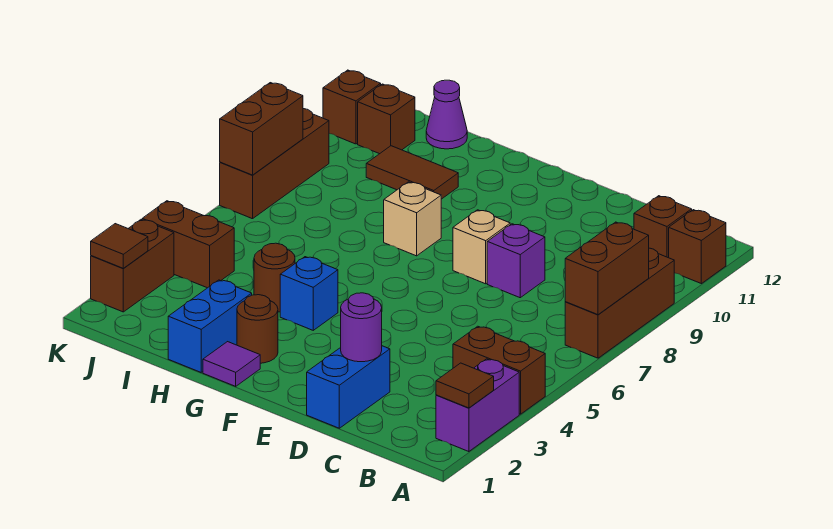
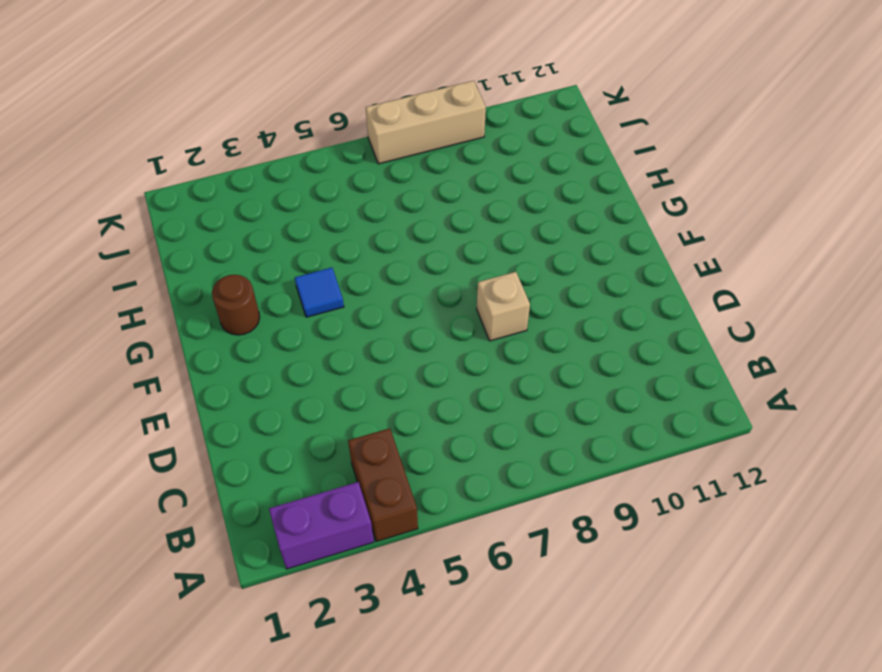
blue tile G4 level 1 -> blue brick G4 level 1
tan brick K7:K9 level 1 -> brown brick K7:K9 level 1
none -> brown brick A7:A9 level 1
none -> brown brick A11 level 1
none -> brown brick B11 level 1

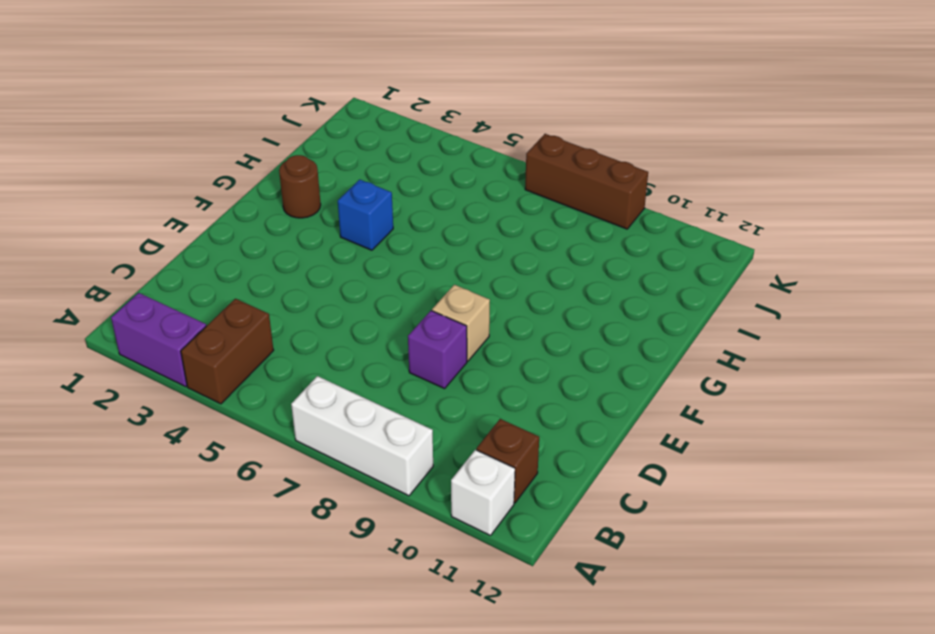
white brick A7:A9 level 1 -> brown brick A7:A9 level 1
white brick A11 level 1 -> brown brick A11 level 1
none -> blue brick D1:D2 level 1
none -> purple tile G1 level 1
none -> tan brick G8 level 1

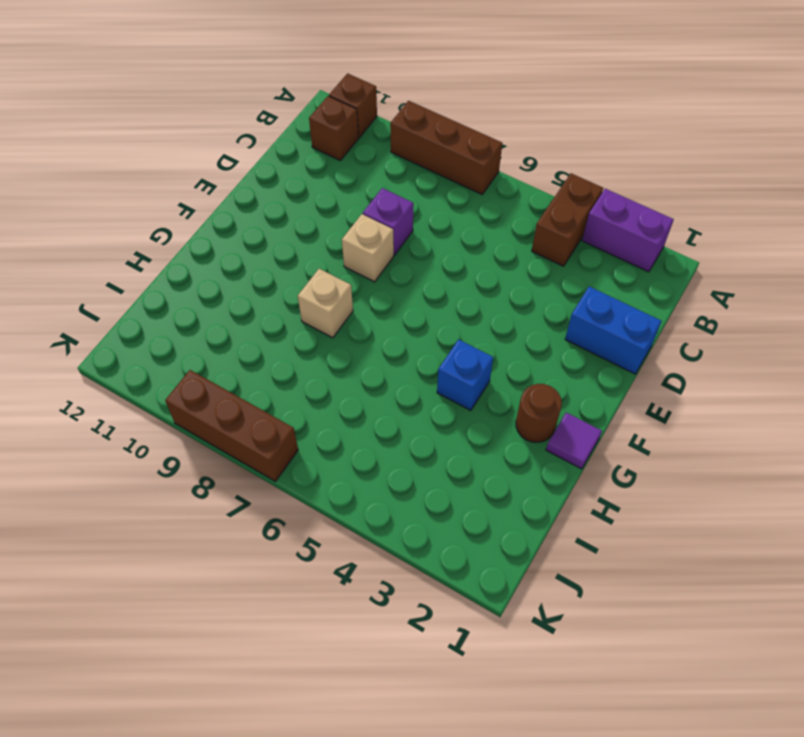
none -> blue brick H1:H2 level 1
none -> brown round brick H4 level 1
none -> brown tile H10:I10 level 1

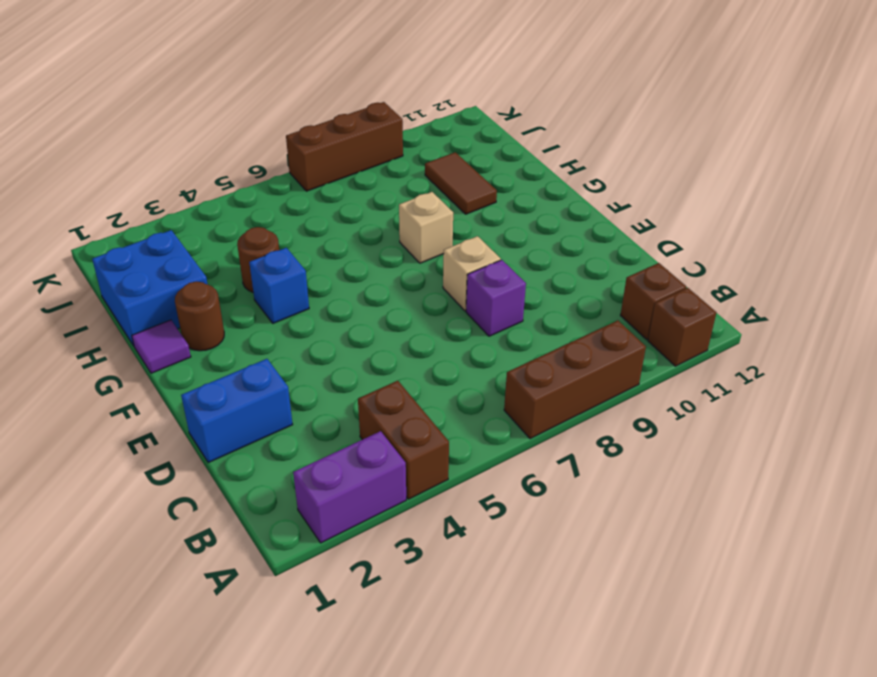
blue brick H1:I2 level 1 -> blue brick H1:H2 level 1
none -> purple cone I12 level 1
none -> brown brick J4:K4 level 1
none -> brown brick J11 level 1

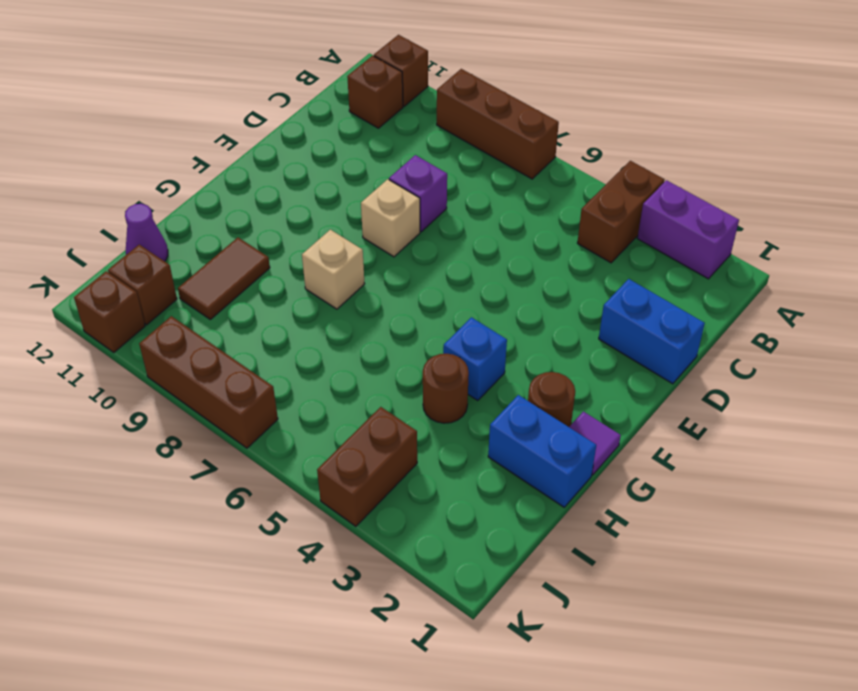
none -> brown brick K2:K3 level 1
none -> brown tile A2 level 2
none -> brown brick A7:A8 level 2

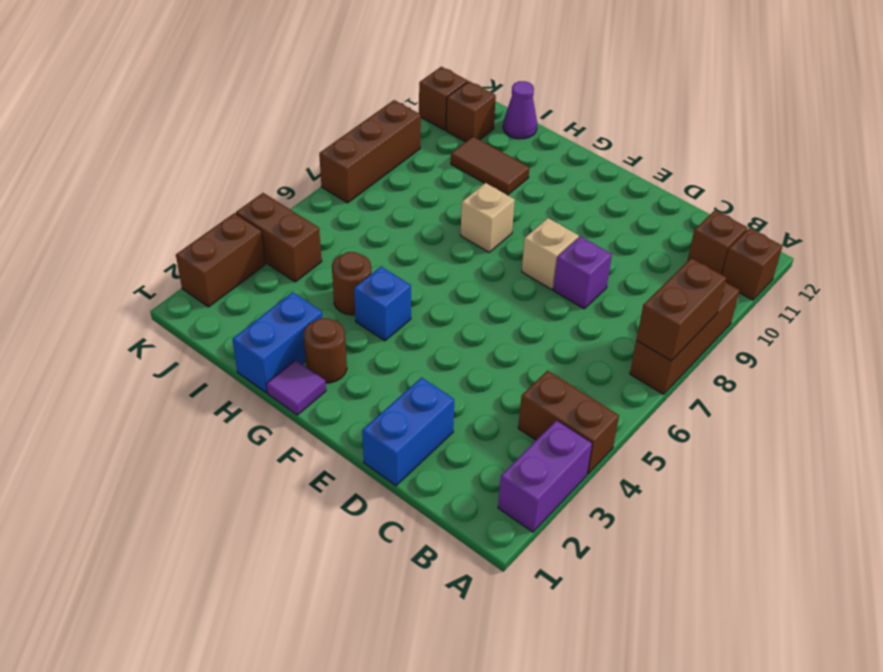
none -> brown tile A2 level 2
none -> purple round brick D2 level 2
none -> brown tile K2 level 2

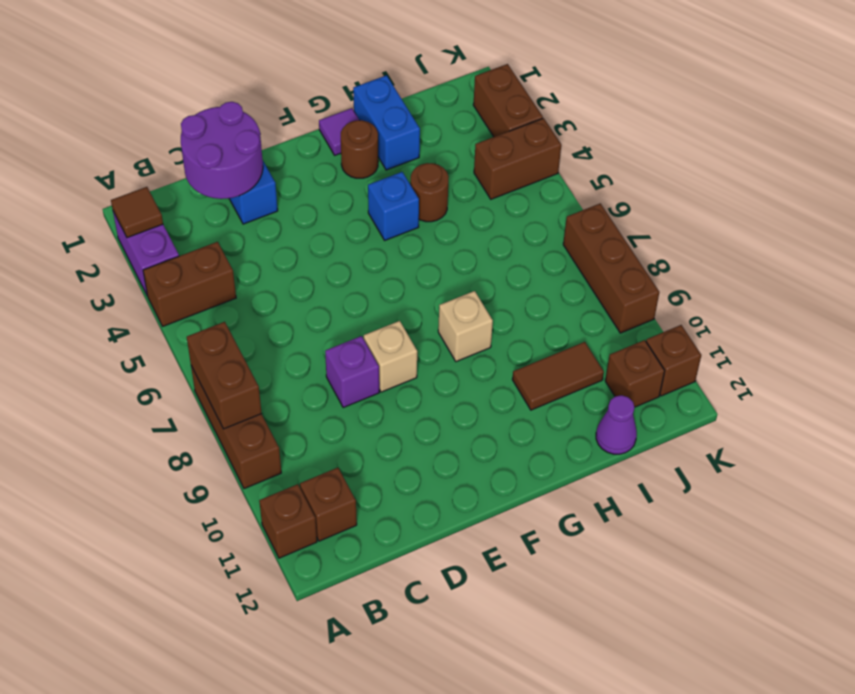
purple round brick C1:D2 level 2 -> purple round brick D2 level 2
none -> brown tile K2 level 2
none -> brown brick K7:K8 level 2

